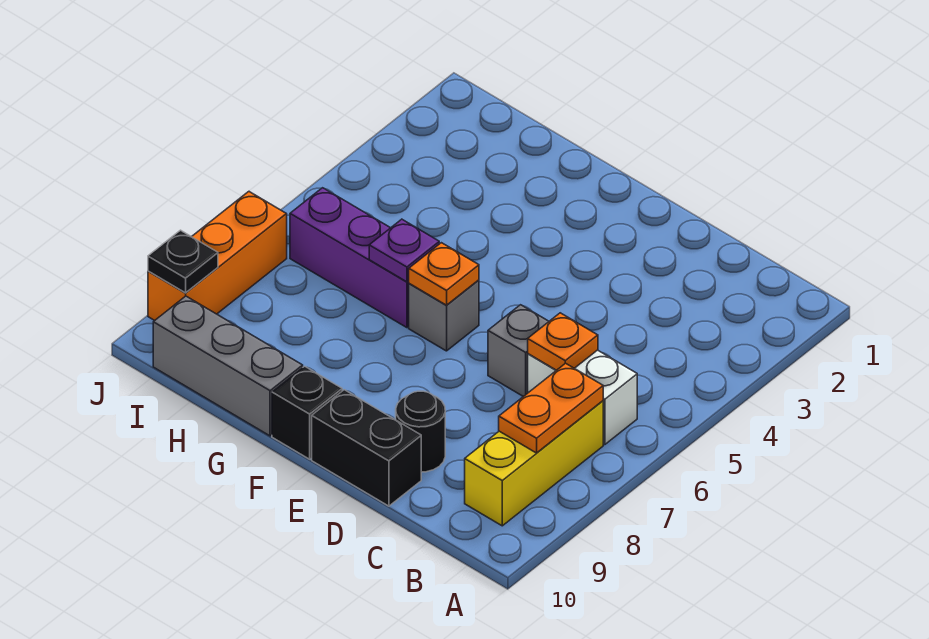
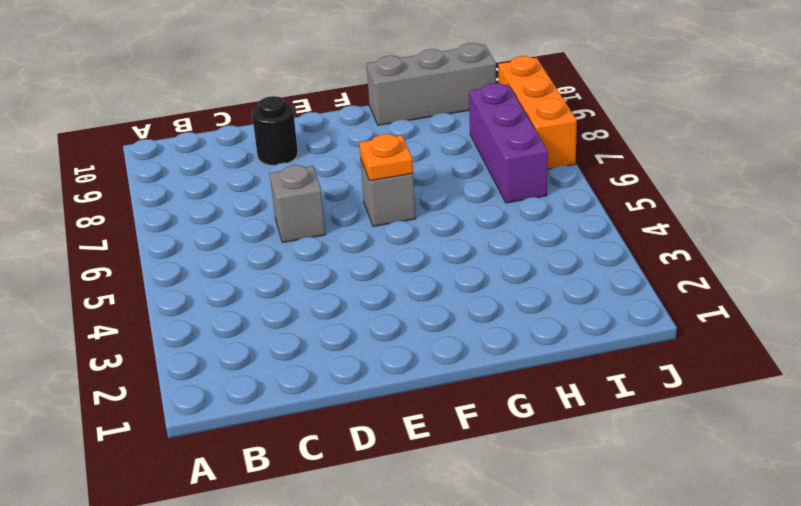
purple brick I6:I8 level 1 -> purple brick G6:I6 level 1
none -> white brick B6:C6 level 1
none -> yellow brick B7:B9 level 1
none -> black brick D10:E10 level 1

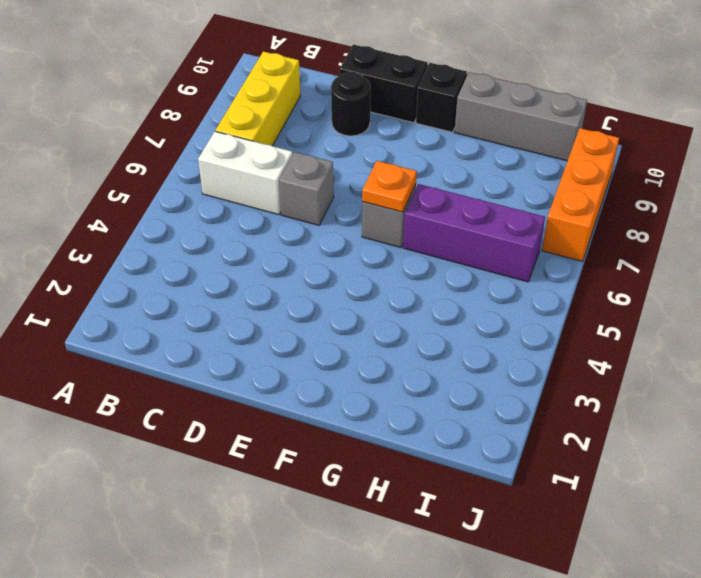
none -> orange plate B7:B8 level 2
none -> orange plate C6 level 2
none -> purple plate G6 level 2

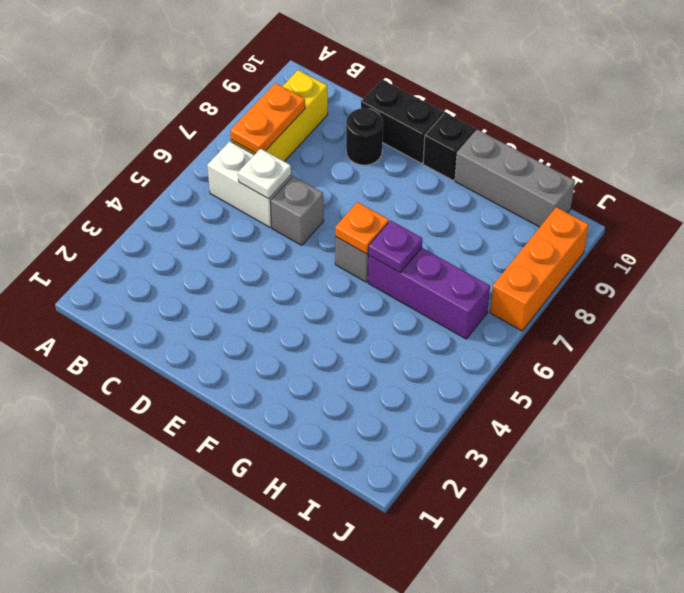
white plate C6 level 2 -> orange plate C6 level 2
none -> black plate J9 level 2

